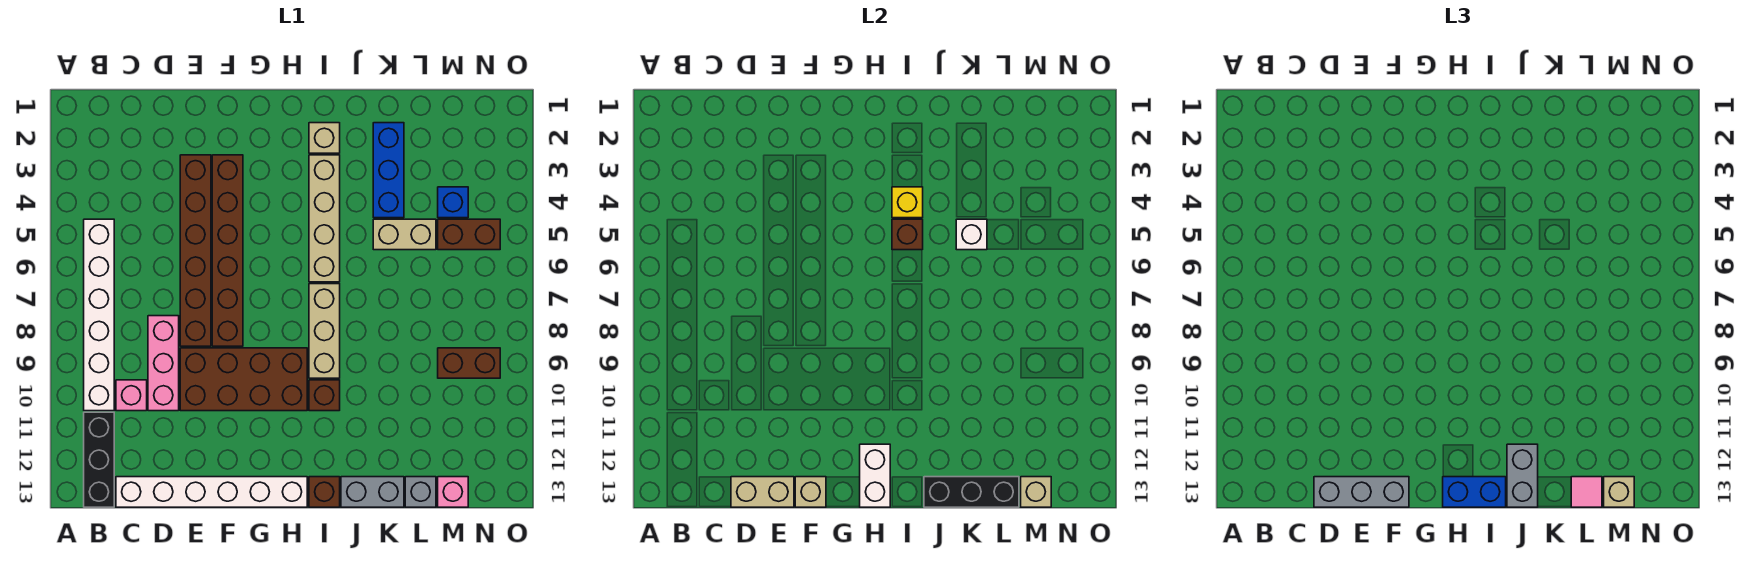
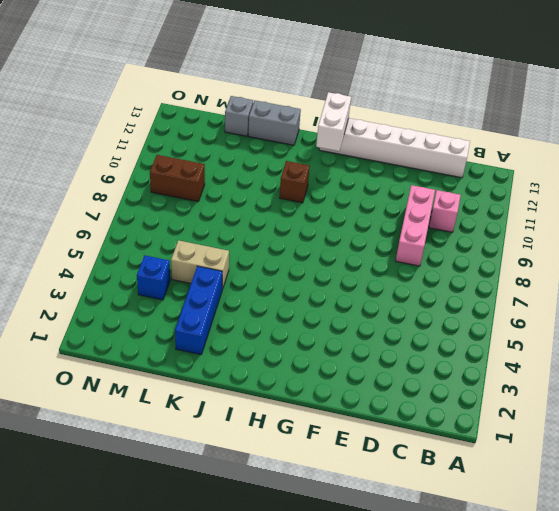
none -> white brick B5:B10 level 1
none -> black brick B11:B13 level 1
none -> brown brick E3:E8 level 1
none -> brown brick E9:H10 level 1

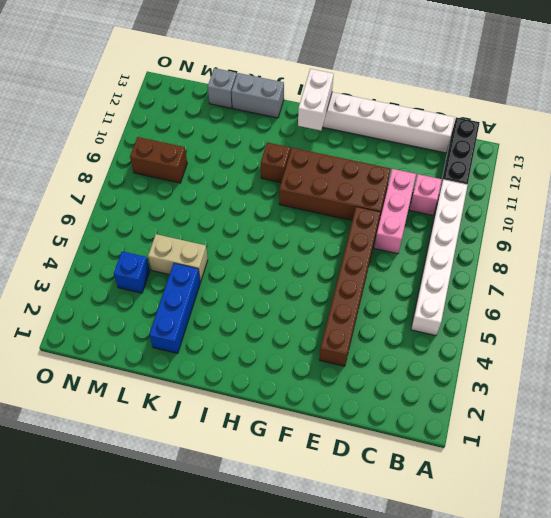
none -> brown brick F3:F8 level 1
none -> tan brick I2 level 1
none -> tan brick I3:I6 level 1
none -> tan brick I7:I9 level 1

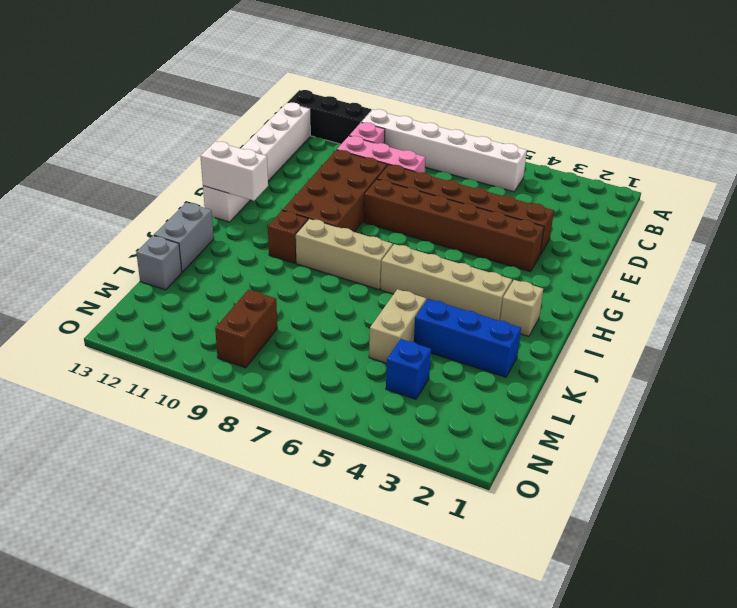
none -> brown brick I13 level 1
none -> brown brick M5:N5 level 1
none -> pink brick M13 level 1
none -> tan brick D13:E13 level 2

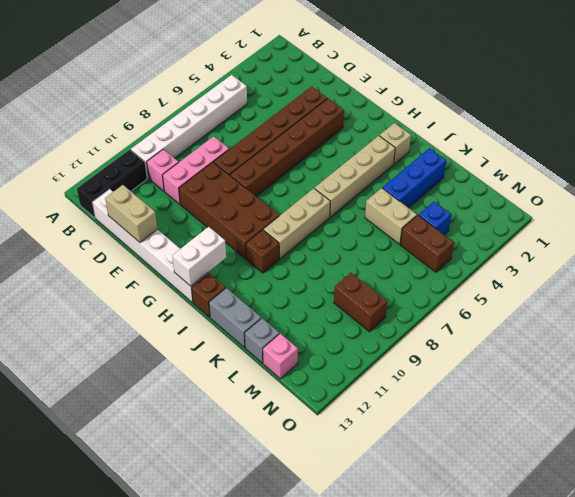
none -> tan brick F13 level 2
none -> yellow brick I4 level 2
none -> brown brick I5 level 2
none -> black brick J13:L13 level 2

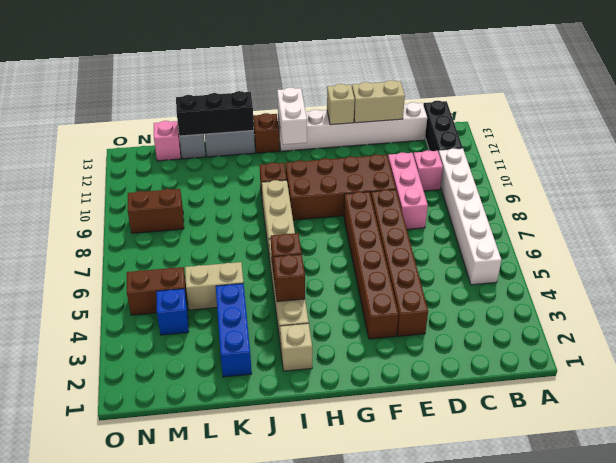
brown brick I4 level 2 -> yellow brick I4 level 2
none -> white brick K5 level 2
none -> tan brick M13 level 2
none -> grey brick D13:F13 level 3
none -> blue brick H13:I13 level 3

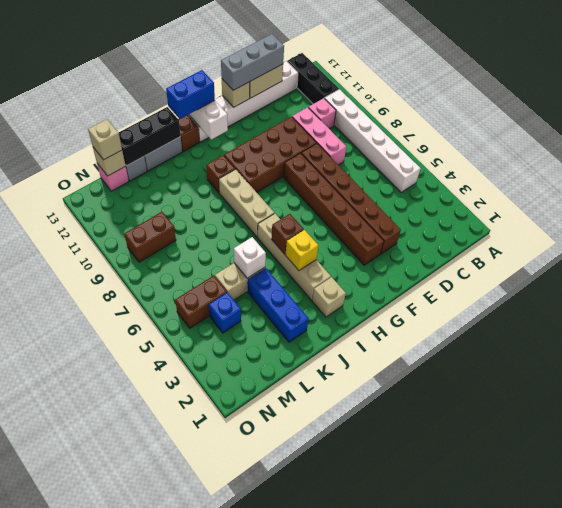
none -> grey brick J12:J13 level 3
none -> pink tile L13 level 3

